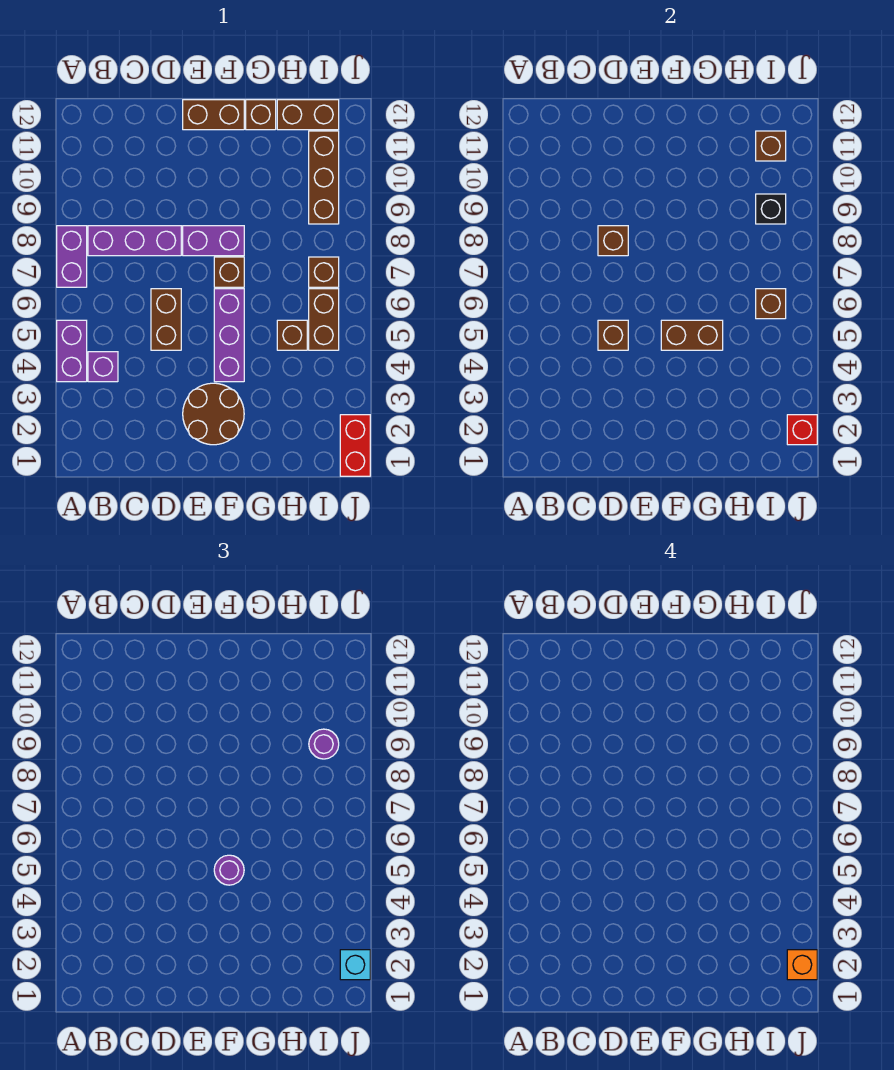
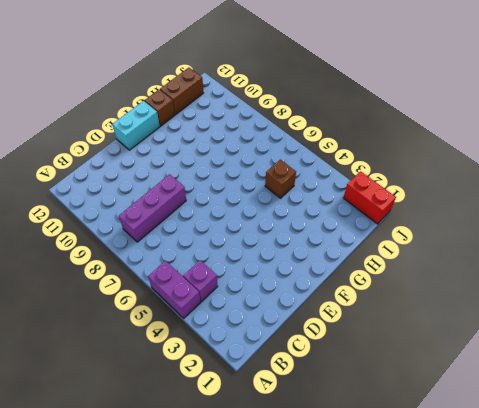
cyan brick E12:F12 level 1 -> brown brick E12:F12 level 1
none -> purple brick A7:A8 level 1
none -> brown brick D5:D6 level 1
none -> brown round brick E2:F3 level 1

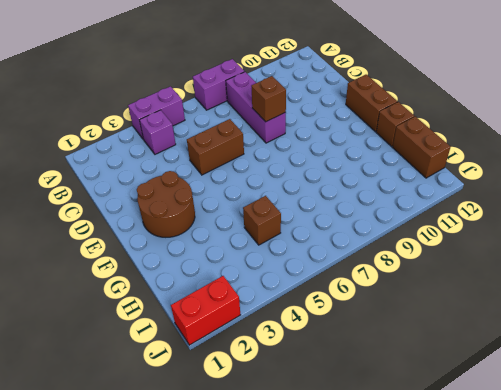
none -> purple brick E8:F8 level 1
none -> purple brick F4:F6 level 1
none -> brown brick F7 level 1

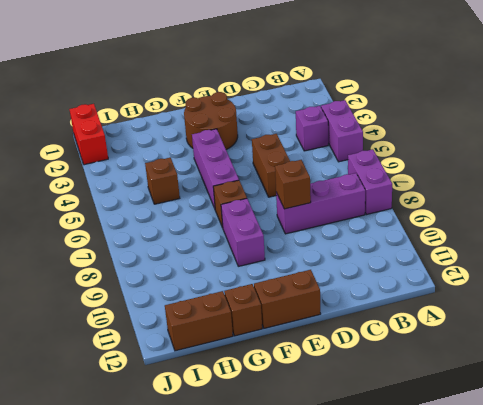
purple brick F8:F9 level 1 -> purple brick E8:F8 level 1
none -> brown brick I5:I6 level 1
none -> brown brick I7 level 1
none -> brown brick I9:I11 level 1

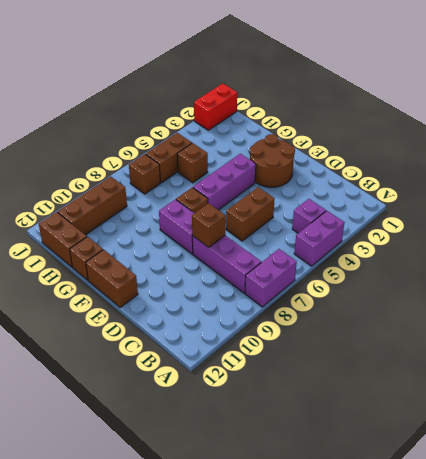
none -> brown brick D5 level 2
none -> brown brick F5:G5 level 2
none -> brown brick I6 level 2

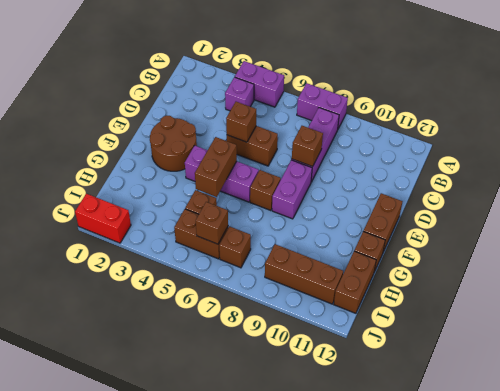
none -> black brick I9 level 2
none -> brown brick I11 level 2
none -> red brick J2 level 2

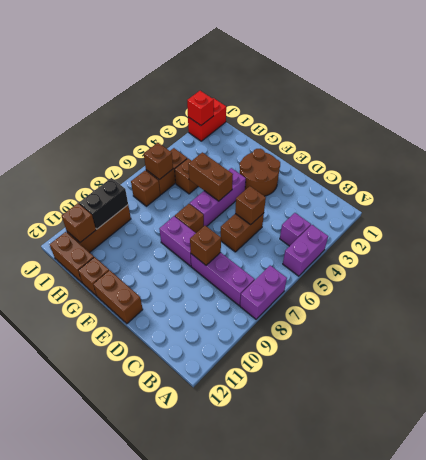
black brick I9:I10 level 2 -> black brick I9 level 2
none -> purple round brick F5 level 3
none -> purple round brick I9 level 3
none -> cyan brick J2 level 3

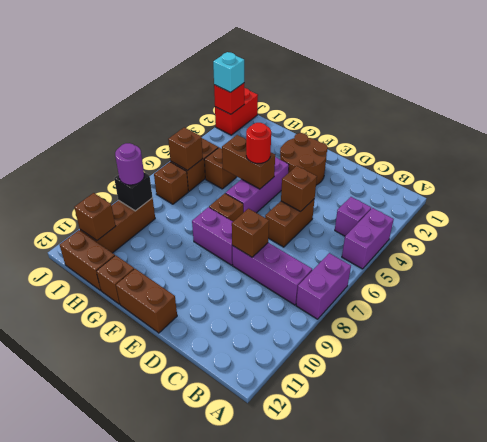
red round brick F5 level 3 -> purple round brick F5 level 3
none -> orange brick J2 level 4

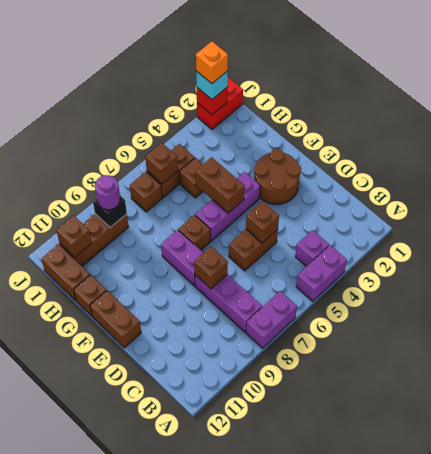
none -> purple round brick F5 level 3

